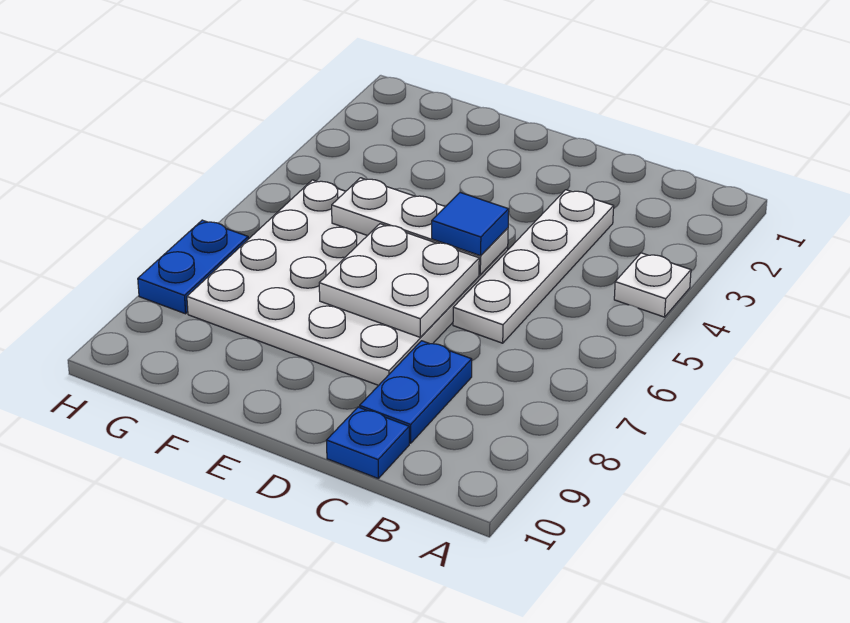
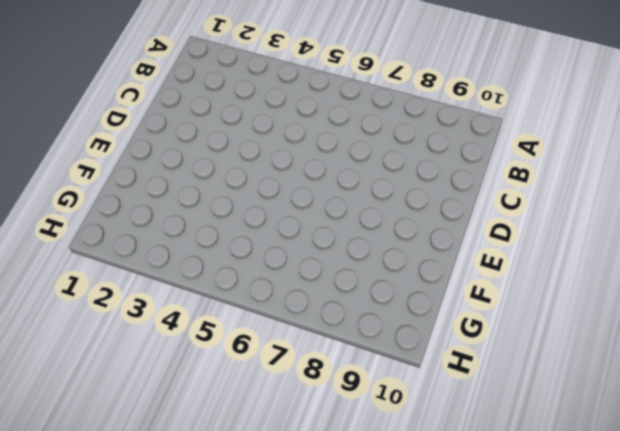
none -> white plate A4 level 1
none -> white plate C3:C6 level 1

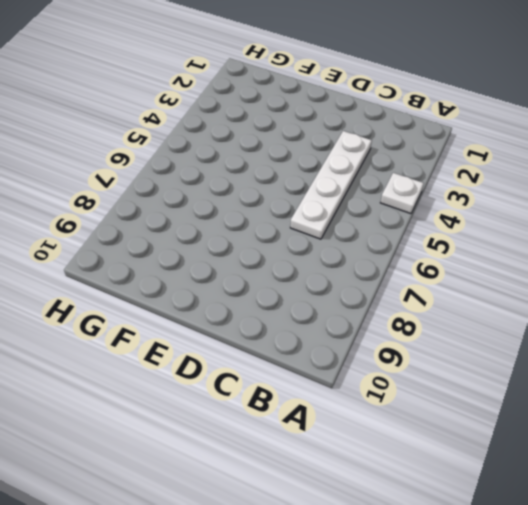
none -> blue plate C8:C9 level 1
none -> blue plate C10 level 1

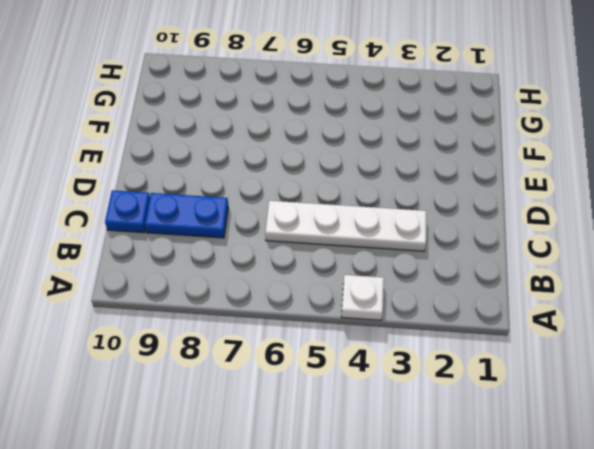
none -> white plate D5:G8 level 1
none -> blue plate H7:H8 level 1

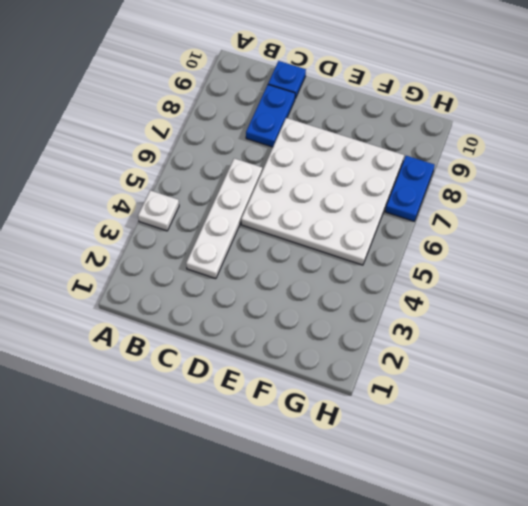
none -> white plate D5:F5 level 2
none -> white plate D6:E7 level 2

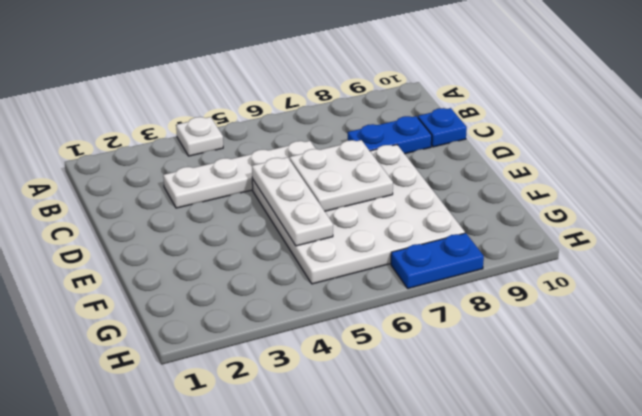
none -> blue tile D5 level 3

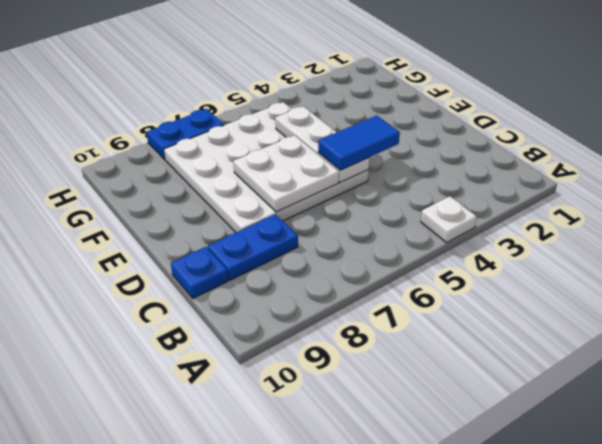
blue tile D4:D5 level 3 -> blue tile D5 level 3
none -> white plate C3:C6 level 1

